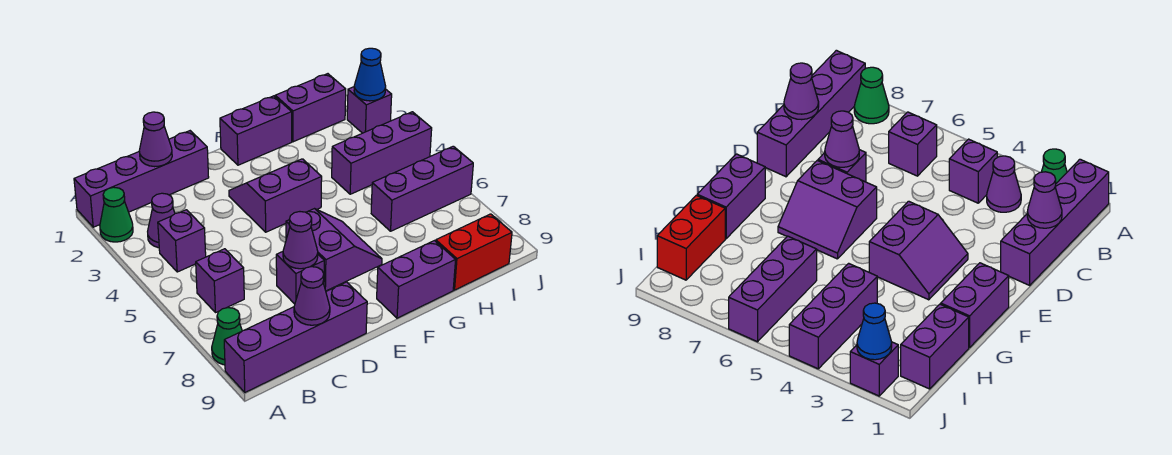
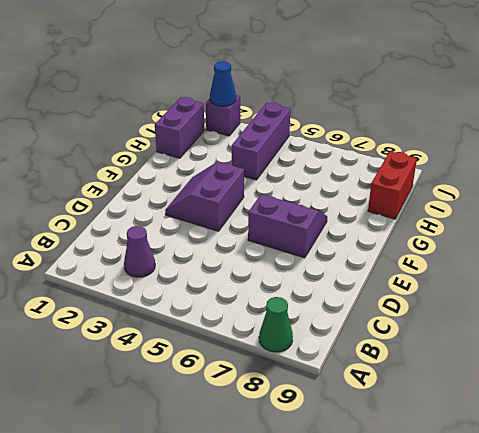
none -> purple brick A1:D1 level 1
none -> green cone A2 level 1
none -> purple brick A9:D9 level 1

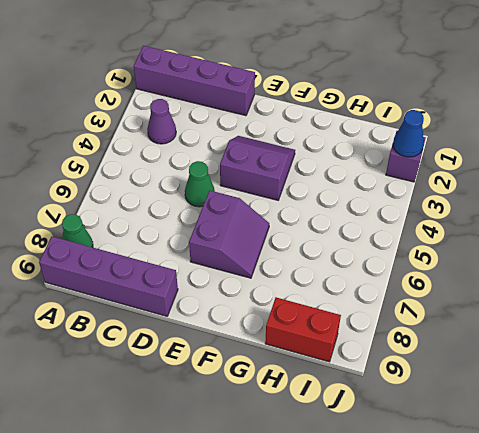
green cone D5 level 1 -> green cone A2 level 1
none -> purple brick B4 level 1
none -> purple brick B6 level 1
none -> purple brick D7 level 1

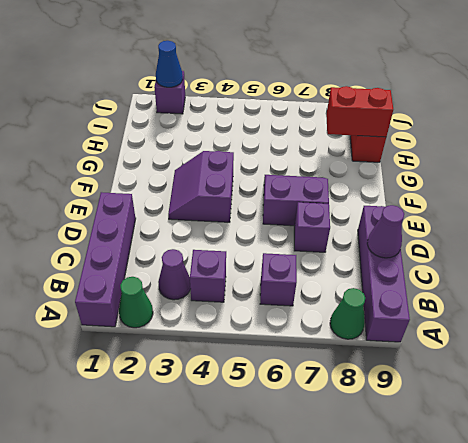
red brick H8:H9 level 2 -> none
none -> purple brick F1:G1 level 1
none -> purple brick F9:G9 level 1
none -> purple brick H1:I1 level 1

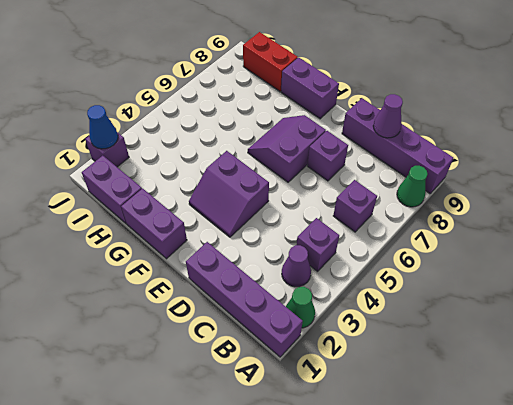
none -> purple brick H4:J4 level 1
none -> purple brick H6:J6 level 1
none -> purple cone C1 level 2

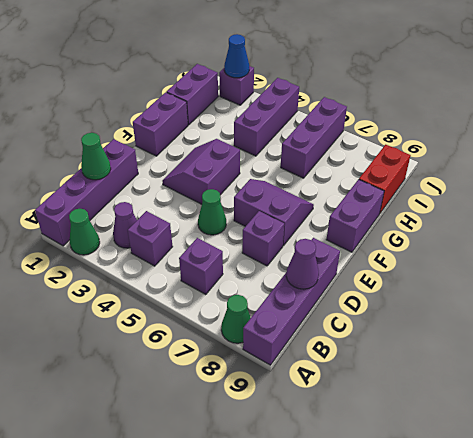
green cone C1 level 2 -> purple cone C1 level 2
green cone D5 level 1 -> none
none -> purple cone D7 level 2

